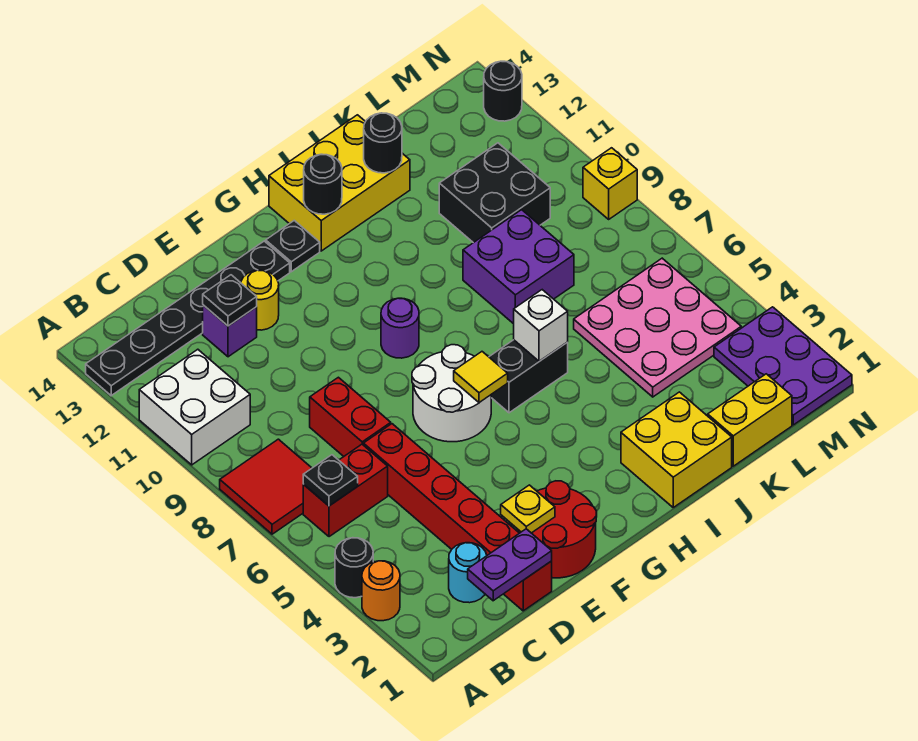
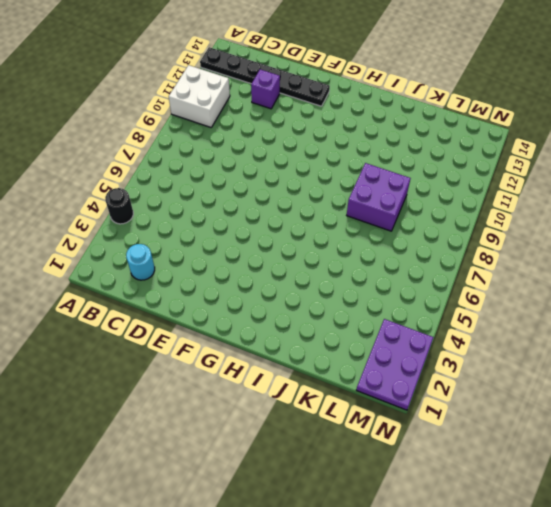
none -> orange round brick A3 level 1
none -> red tile A7:B8 level 1
none -> red brick B6:C6 level 1
none -> red brick D1:D6 level 1

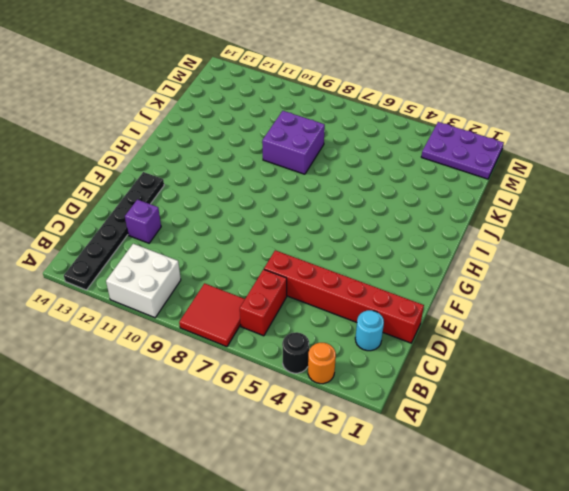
none -> red brick D7:D8 level 1
none -> red round brick E1:F2 level 1
none -> yellow round brick E12 level 1
none -> white round brick F6:G7 level 1

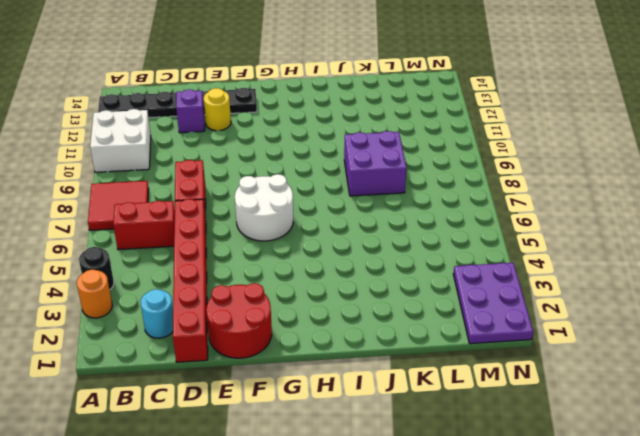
none -> purple round brick G9 level 1
none -> black plate G13 level 1
none -> black brick H6:I6 level 1
none -> yellow brick H13:J14 level 1

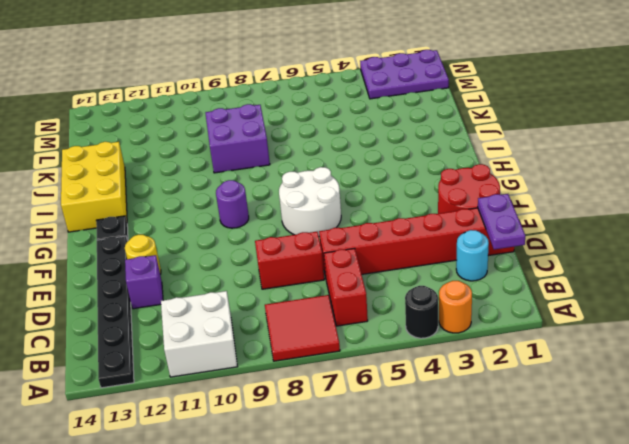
none -> black brick H6:I6 level 1
none -> yellow brick I1:J2 level 1
none -> yellow brick K1:L1 level 1
none -> pink plate K4:M6 level 1

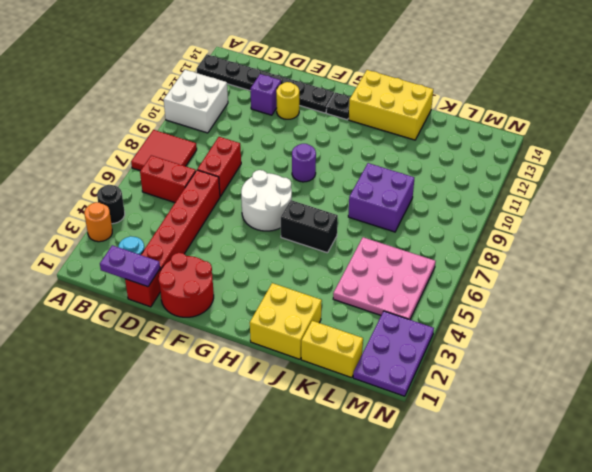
none -> black brick K10:L11 level 1
none -> yellow brick N9 level 1
none -> black round brick N13 level 1
none -> black plate B6 level 2

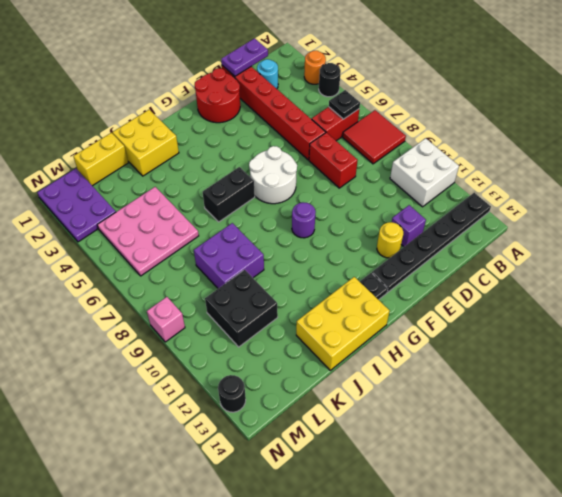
pink brick N9 level 1 -> yellow brick N9 level 1
none -> black plate D12 level 2
none -> yellow plate E2 level 2
none -> yellow tile G6 level 2
none -> black round brick H13 level 2

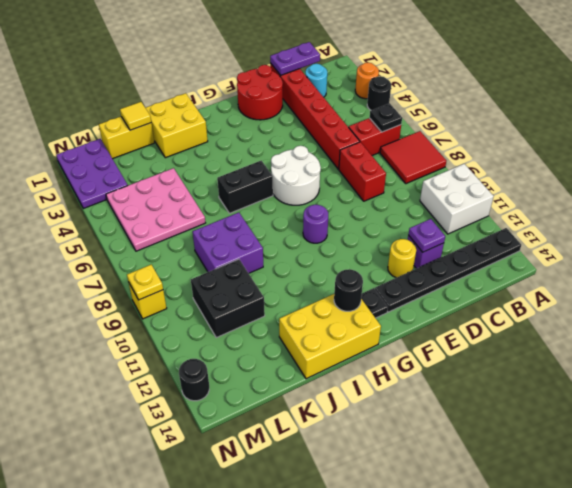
purple plate D12 level 2 -> black plate D12 level 2
yellow tile K1 level 2 -> yellow tile G6 level 2
yellow plate N9 level 2 -> yellow plate E2 level 2
none -> white brick I6 level 2
none -> black round brick J13 level 2

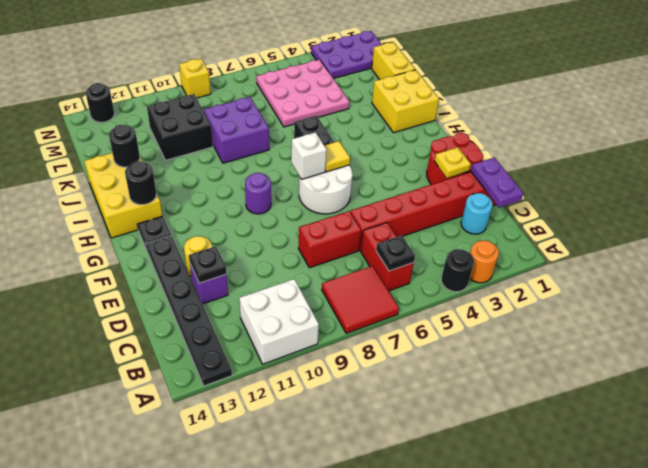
white brick G7 level 2 -> white brick I6 level 2

